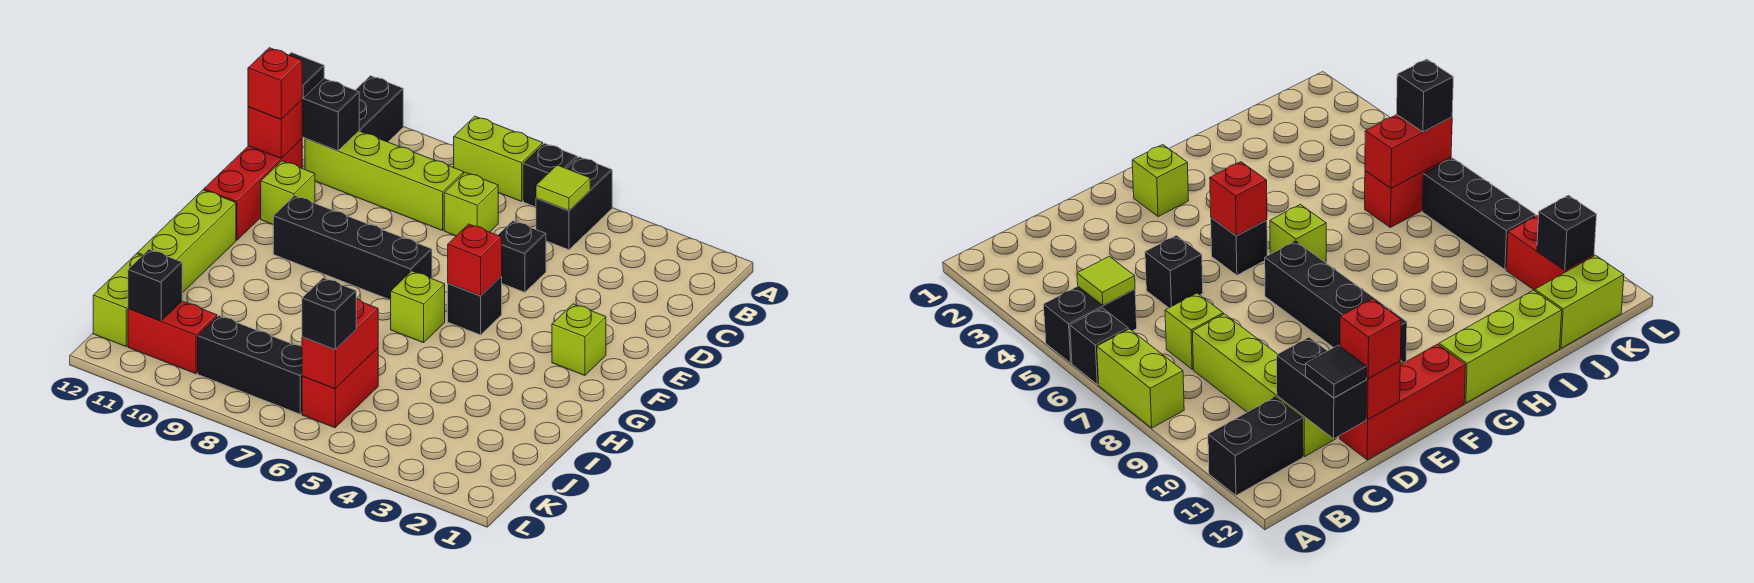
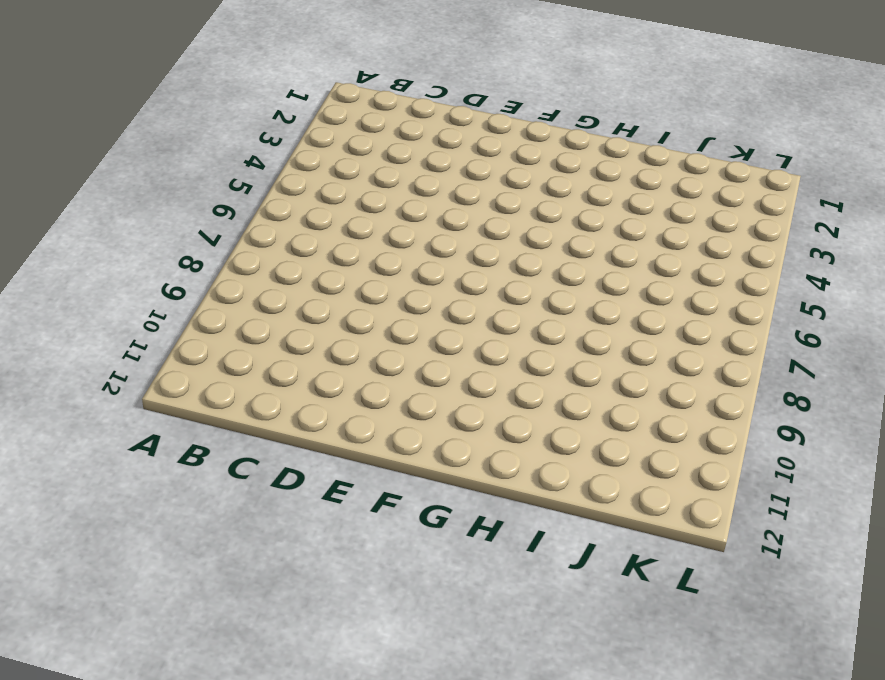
none -> black brick A5:B5 level 1
none -> black brick A6 level 1
none -> lime brick A7:A8 level 1

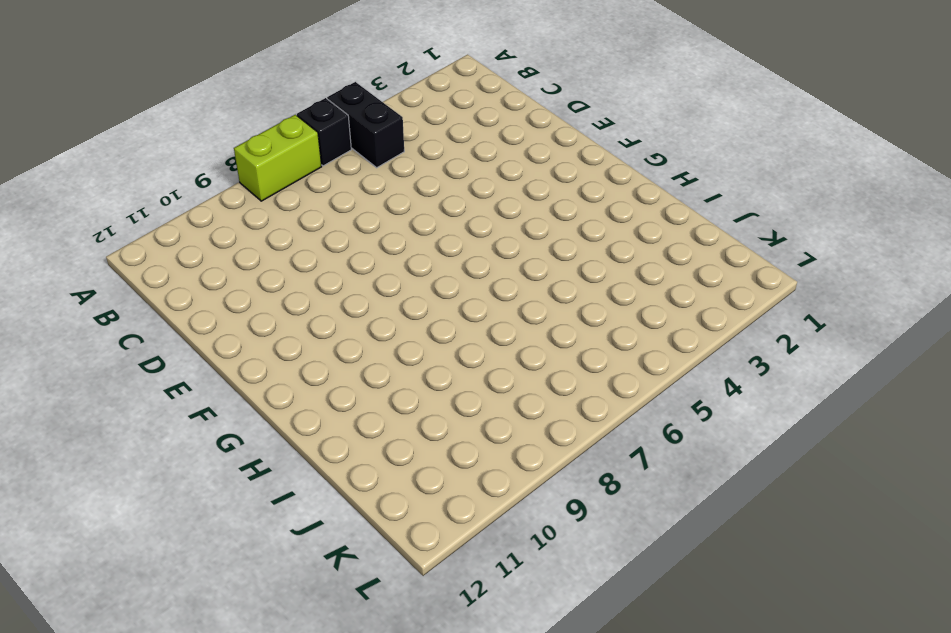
none -> black brick A11:B11 level 1
none -> lime brick C7 level 1
none -> lime brick C8:C11 level 1

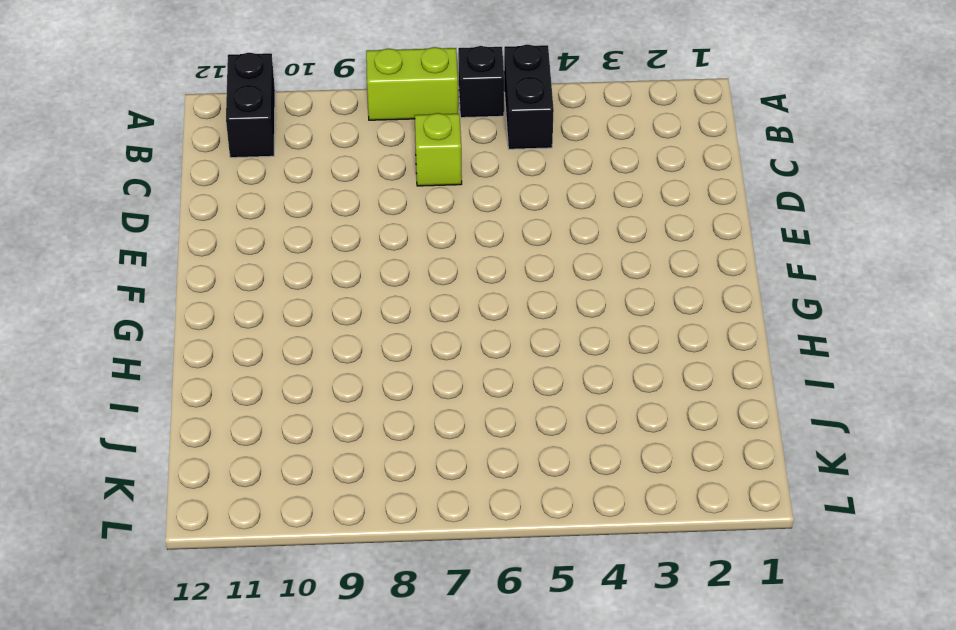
none -> lime brick C8:C11 level 1
none -> black brick D5 level 1
none -> red brick D12:F12 level 1

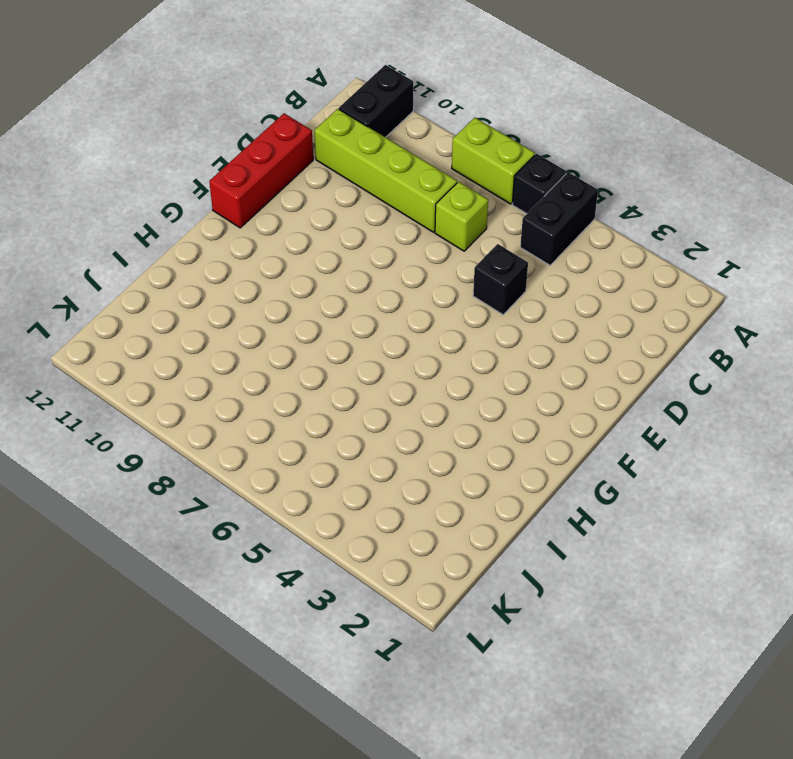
none -> lime brick E11 level 1
none -> lime brick F2 level 1
none -> black brick F5 level 1

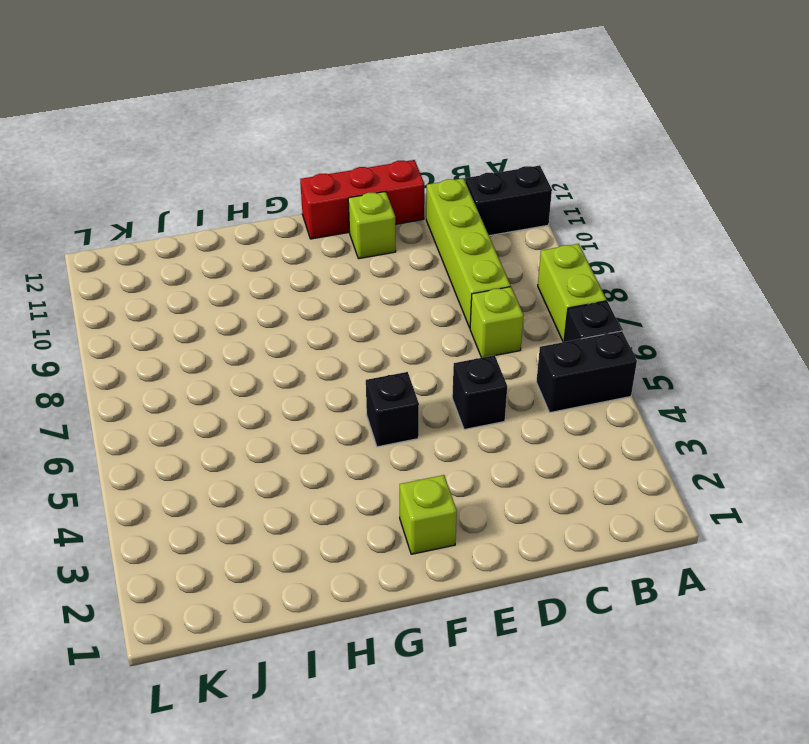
none -> black brick F7:F10 level 1
none -> lime brick G6 level 1
none -> lime brick G12:I12 level 1

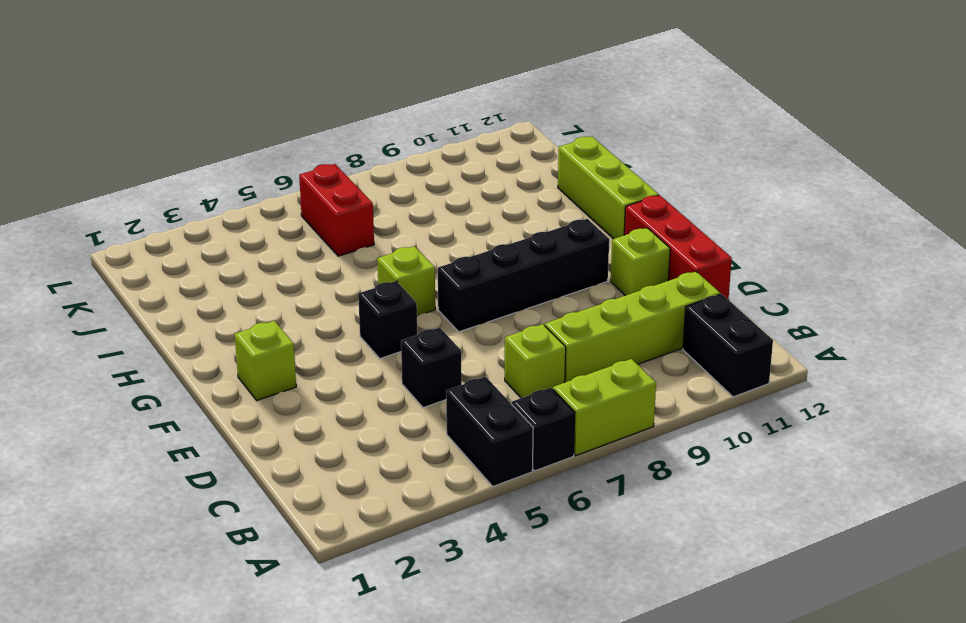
none -> lime brick J12:K12 level 1
none -> black brick K7:K9 level 1
none -> red brick K10:K11 level 1

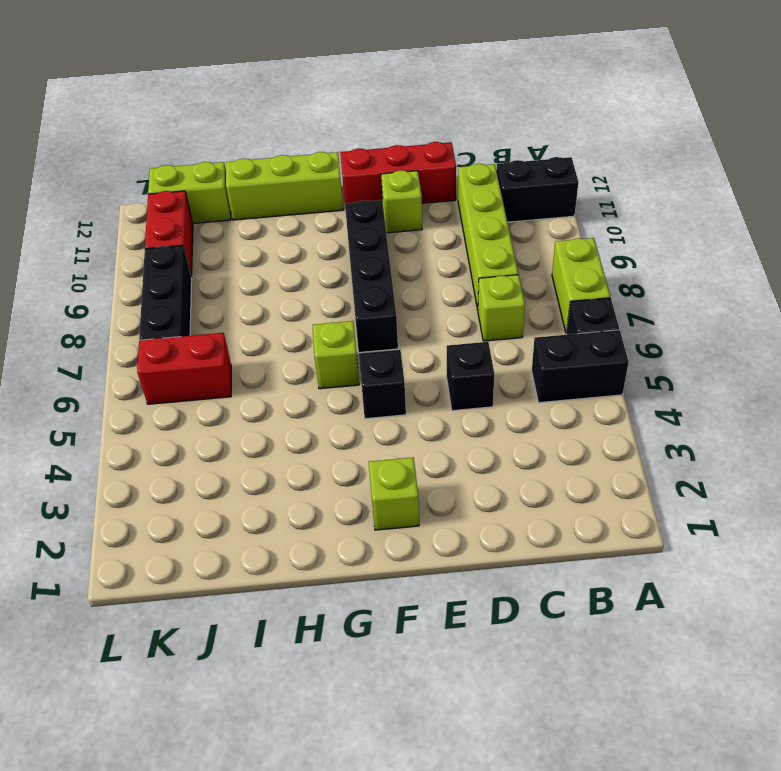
none -> lime tile B5 level 2
none -> black brick C11:C12 level 2
none -> red brick D12 level 2

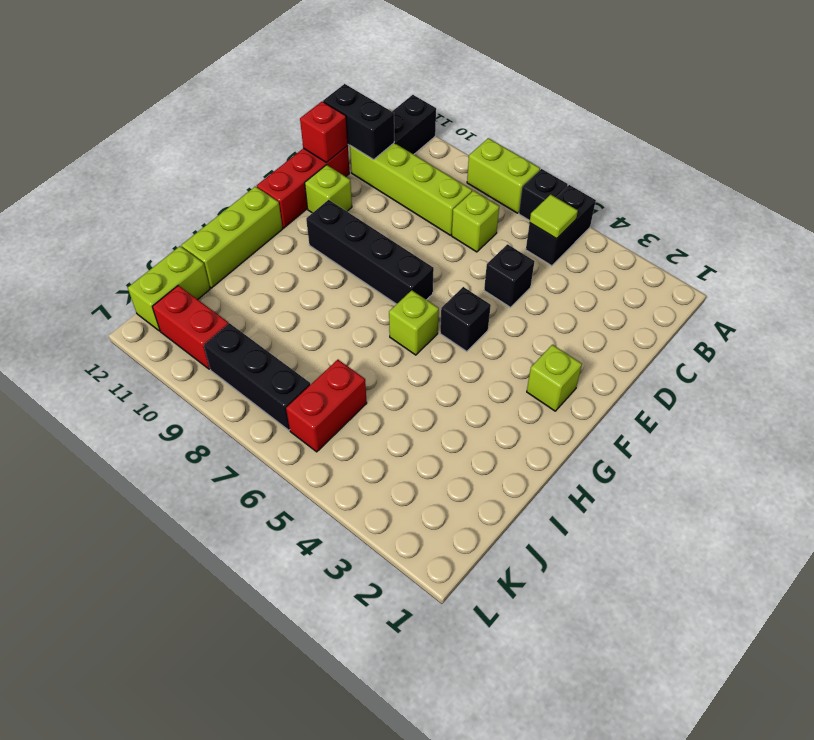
none -> red brick F5 level 2
none -> red brick J6:K6 level 2
none -> black brick K11 level 2

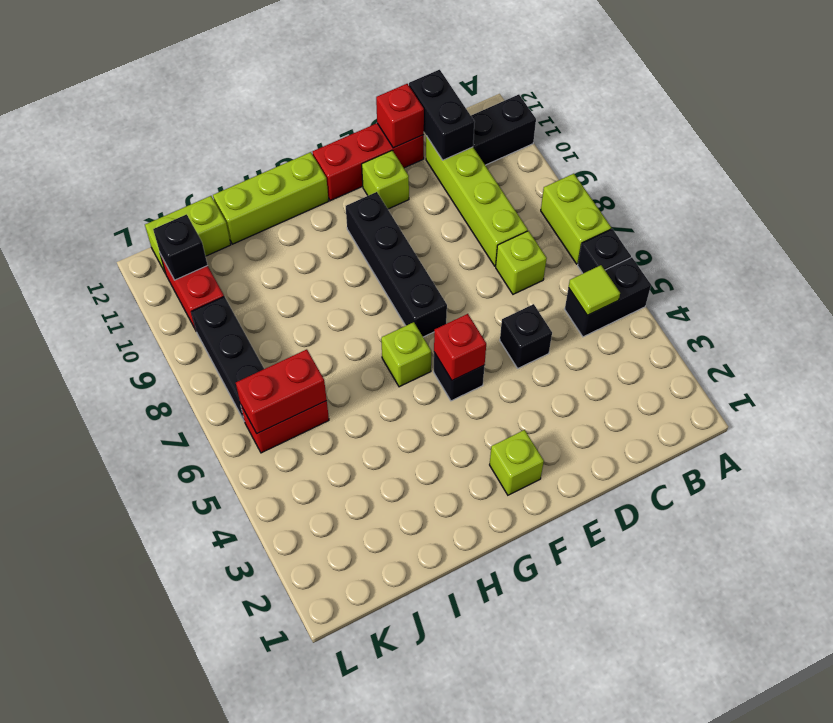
none -> black tile C12 level 3
none -> red brick D12 level 3
none -> black brick K6 level 3

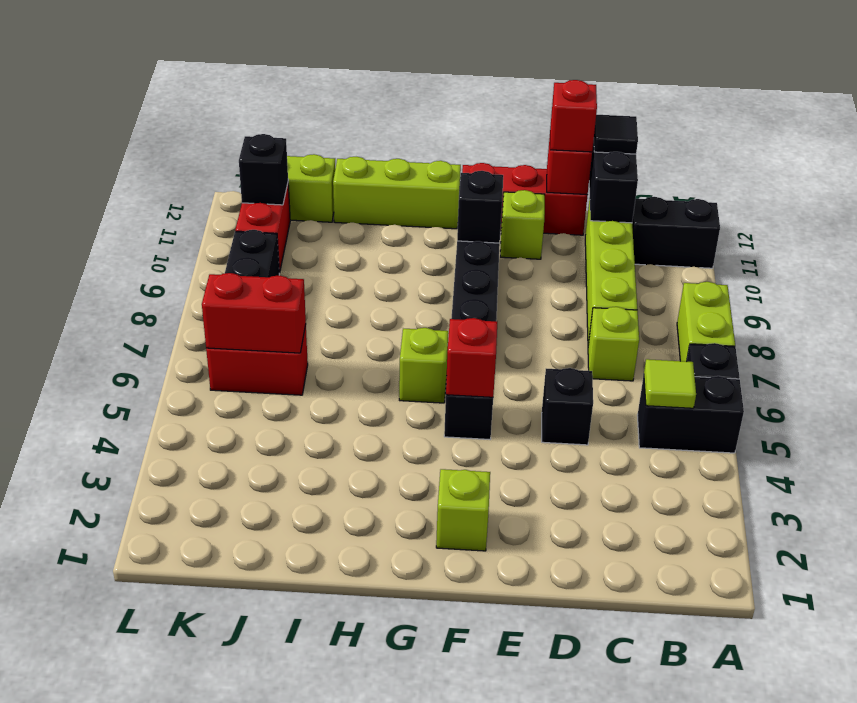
black brick F10 level 2 -> black brick K6 level 3

